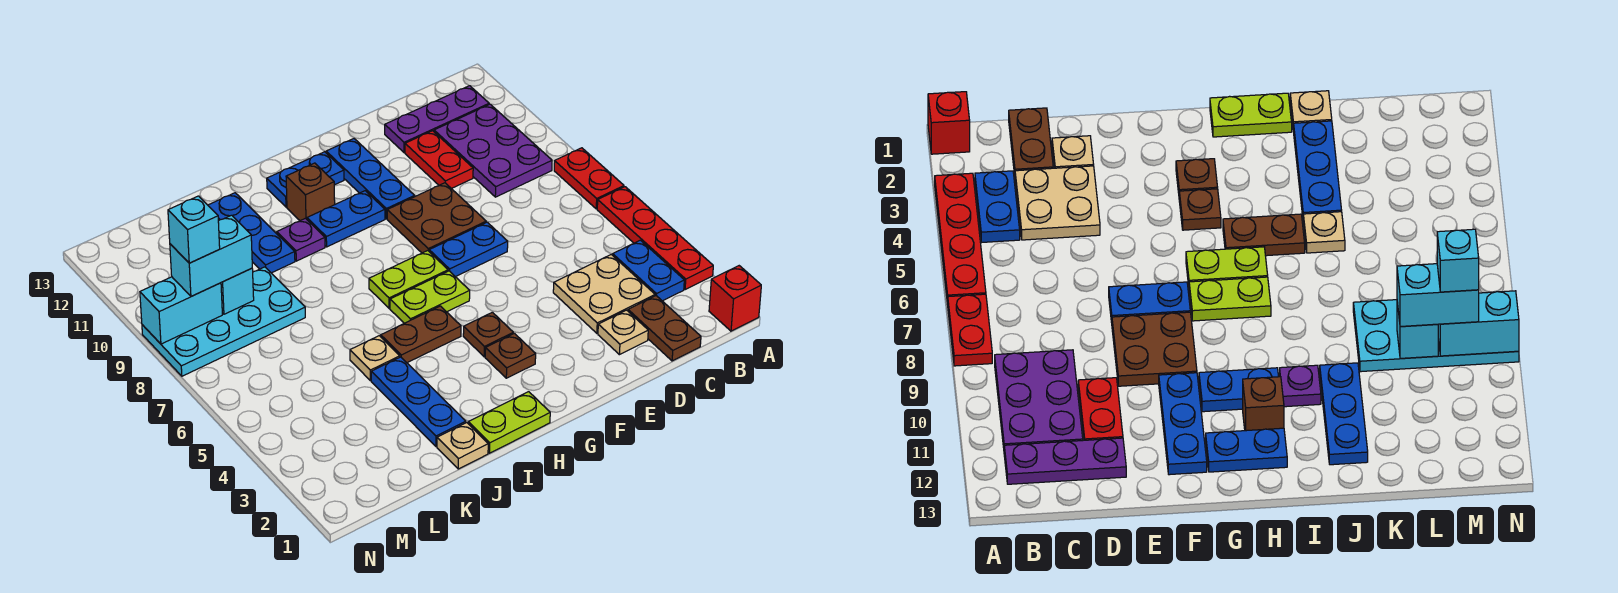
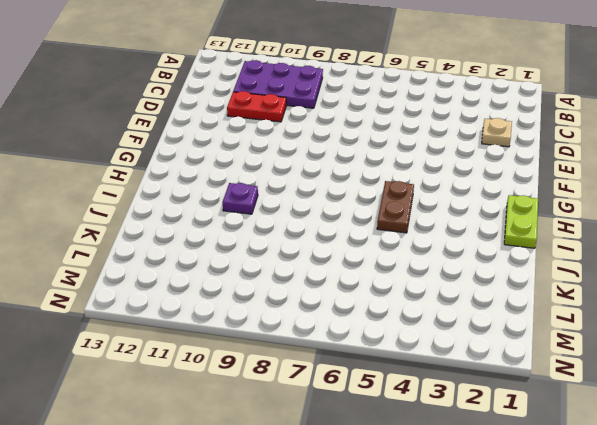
none -> red brick A1 level 1
none -> red plate A3:A6 level 1
none -> red plate A7:A8 level 1
none -> blue plate B3:B4 level 1

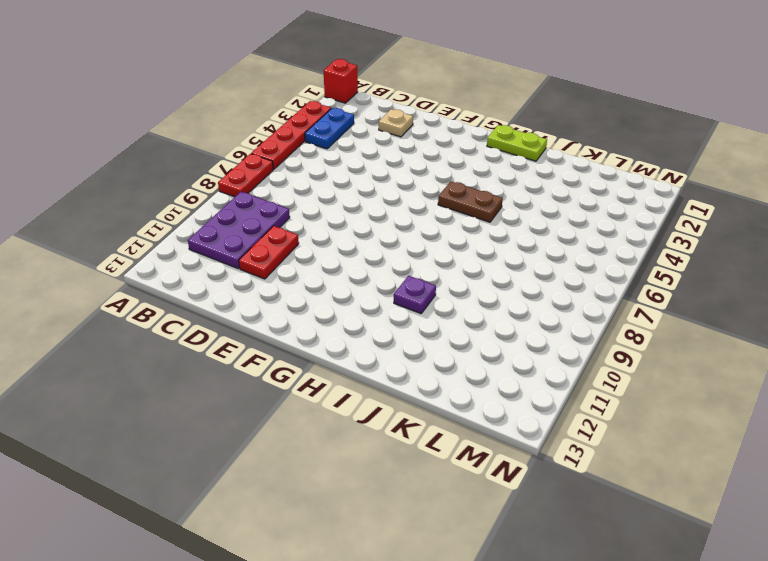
none -> purple plate B12:D12 level 1
none -> brown plate C1:C2 level 1
none -> tan plate C3:D4 level 1
none -> blue plate E7:F7 level 1

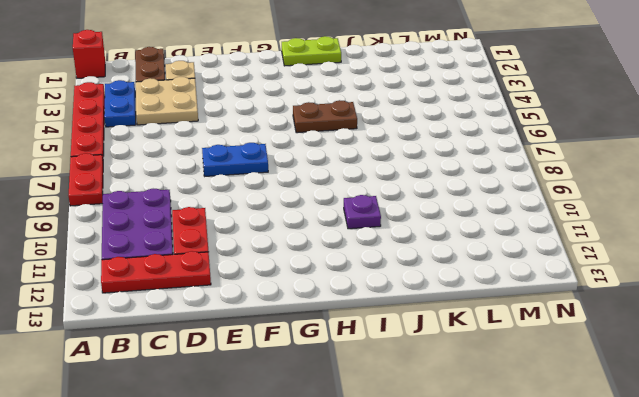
red plate B12:D12 level 1 -> purple plate B12:D12 level 1
none -> brown plate E8:F9 level 1
none -> blue plate F10:F12 level 1
none -> brown plate G3 level 1
none -> brown plate G4 level 1

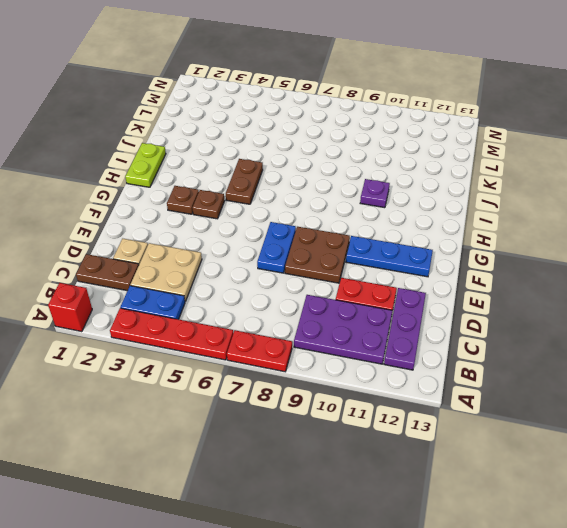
none -> lime plate G6:H6 level 1
none -> lime plate G7:H7 level 1
none -> blue plate G10:H10 level 1
none -> blue plate G12:H12 level 1

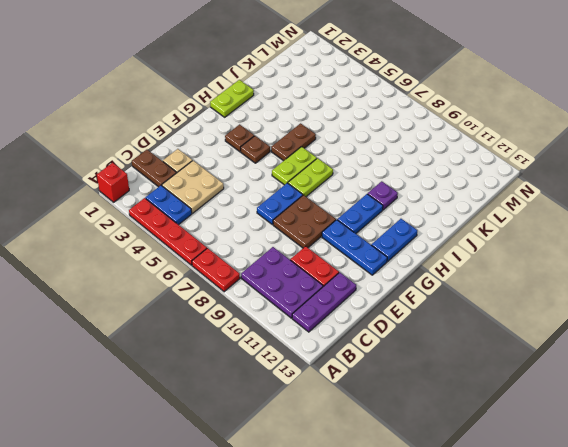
none -> brown brick H11 level 1
none -> tan plate J1 level 1
none -> blue plate J2:J4 level 1
none -> tan plate J5 level 1

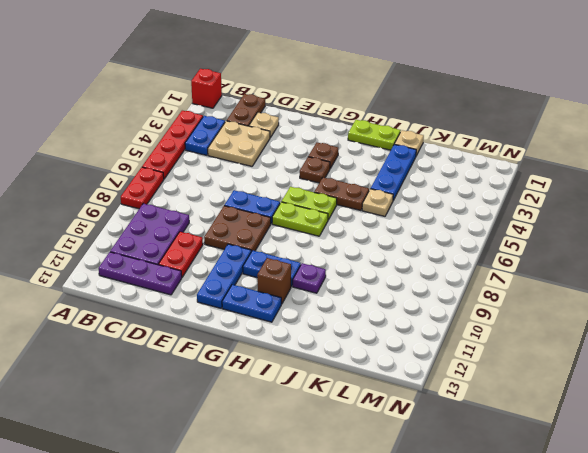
none -> blue plate J10:J12 level 1
none -> cyan plate K8:N9 level 1
none -> cyan brick L9 level 2
none -> cyan brick M9:N9 level 2

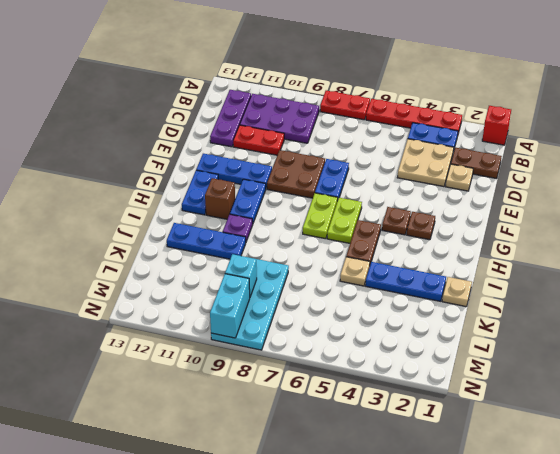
none -> lime plate H1:I1 level 1
none -> cyan brick L9:M9 level 3
none -> cyan brick M9 level 4

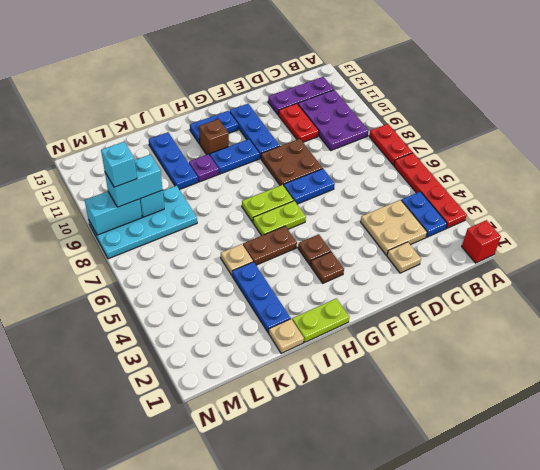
none -> brown plate C1:C2 level 1

